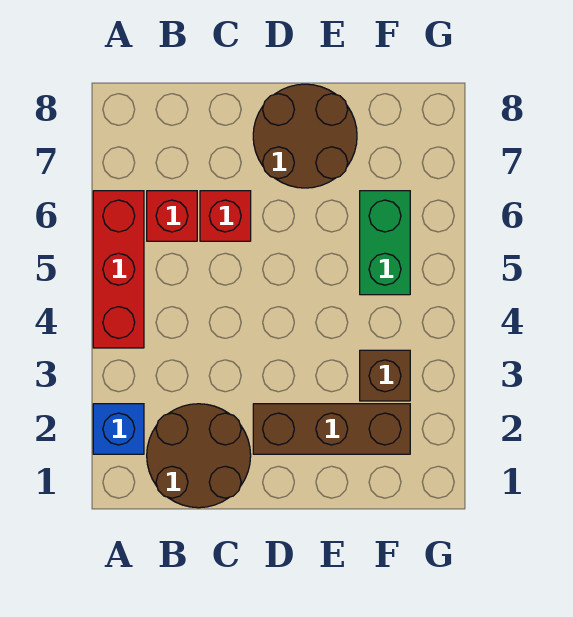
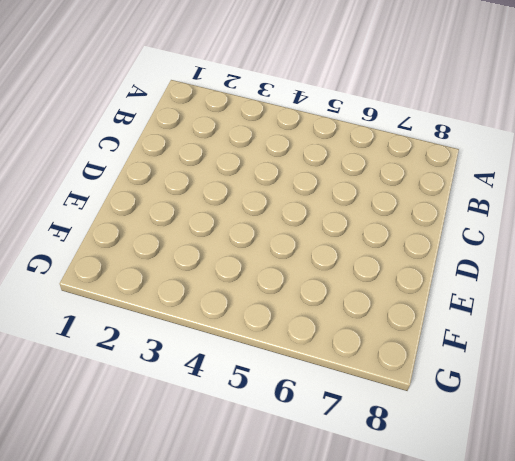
none -> blue brick A2 level 1
none -> red brick A4:A6 level 1

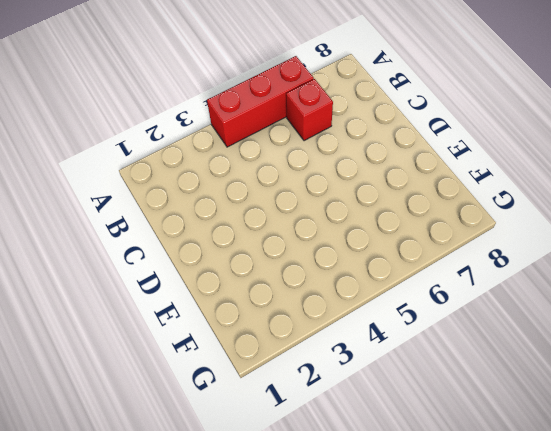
none -> blue brick A2 level 1
none -> brown round brick B1:C2 level 1

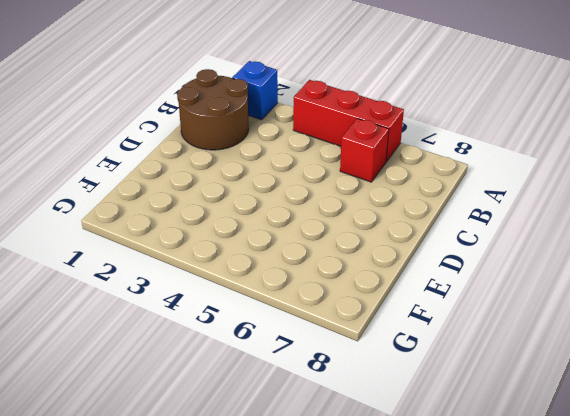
none -> red brick C6 level 1
none -> brown brick D2:F2 level 1

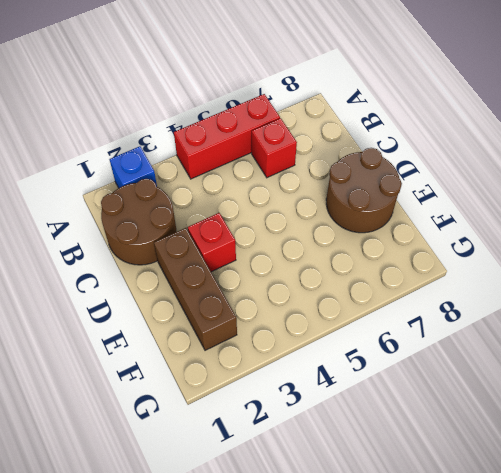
red brick D3 level 1 -> red brick C6 level 1
none -> brown brick F3 level 1
none -> green brick F5:F6 level 1

